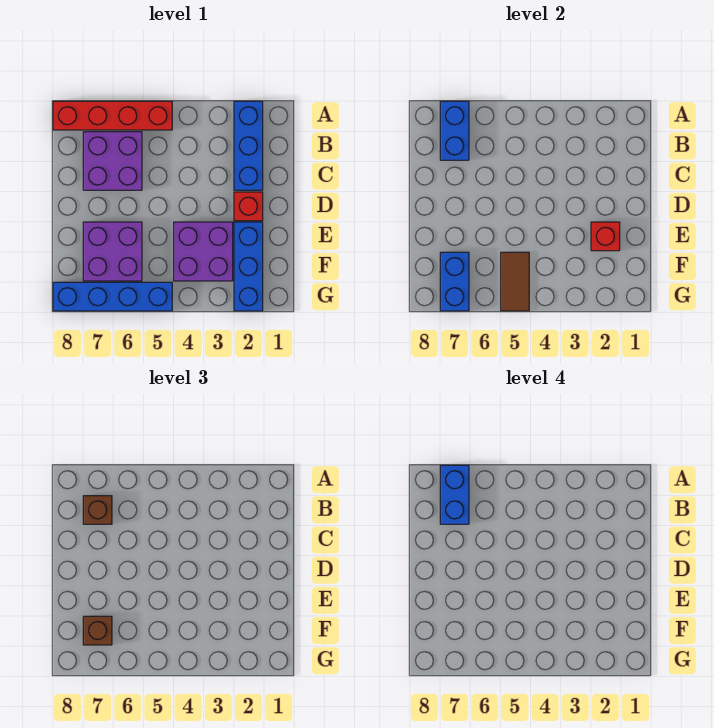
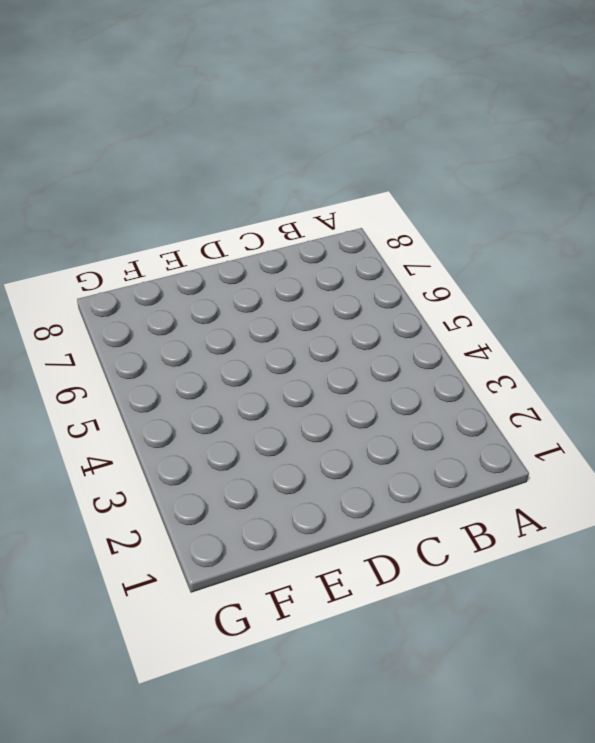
none -> blue brick A2:C2 level 1
none -> red brick A5:A8 level 1
none -> purple brick B6:C7 level 1

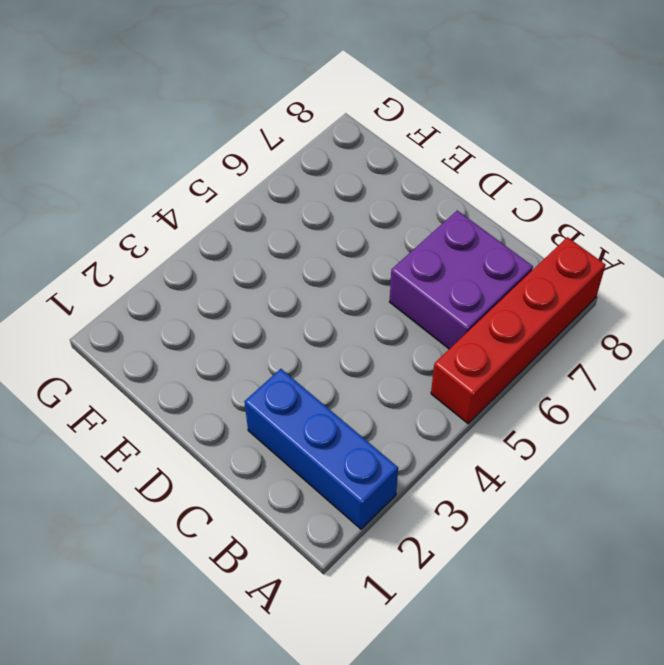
none -> red brick D2 level 1
none -> blue brick E2:G2 level 1
none -> purple brick E3:F4 level 1

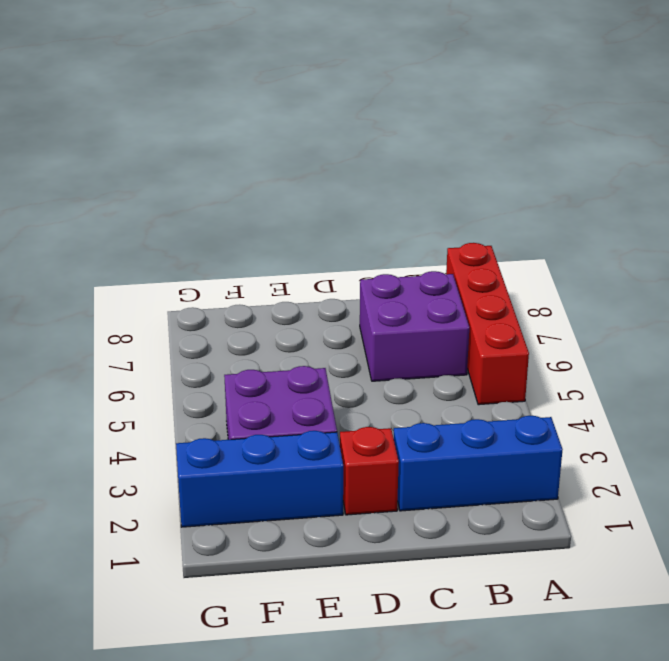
none -> purple brick E6:F7 level 1
none -> blue brick G5:G8 level 1
none -> blue brick A7:B7 level 2

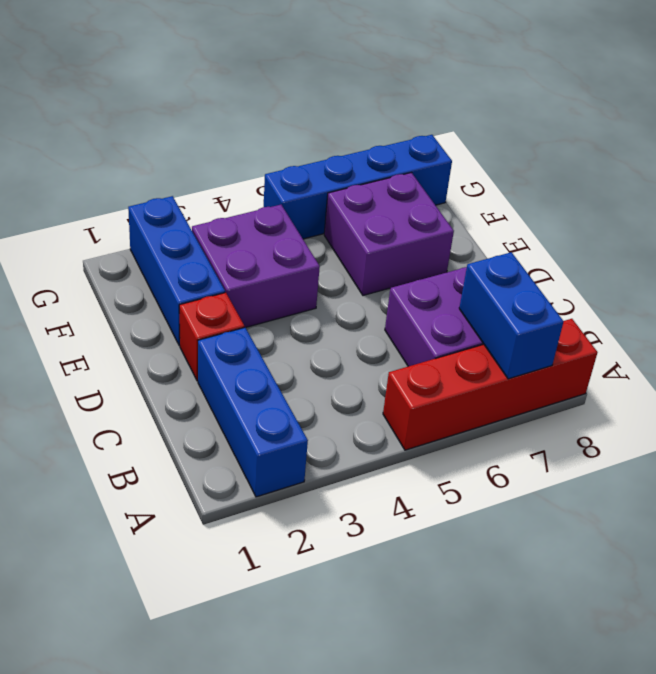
none -> red brick E2 level 2
none -> brown tile F5:G5 level 2
none -> blue brick F7:G7 level 2

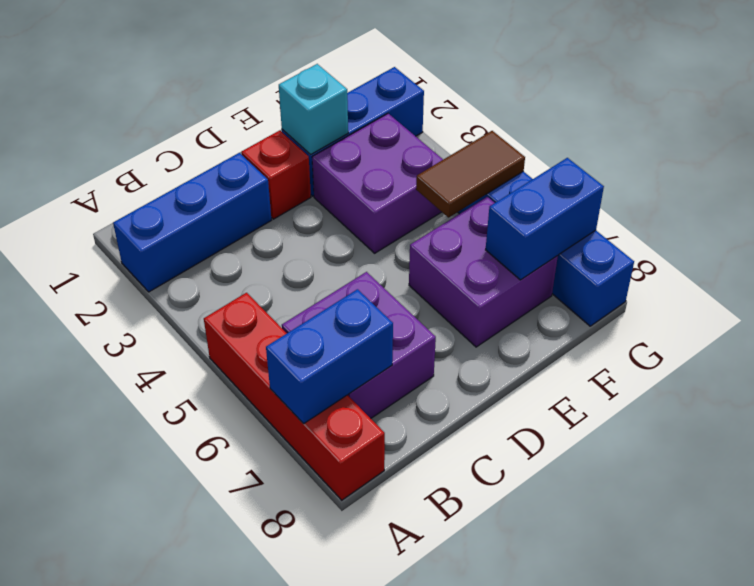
cyan brick E2 level 2 -> red brick E2 level 2
none -> brown brick B7 level 3
none -> brown brick F7 level 3
none -> blue brick A7:B7 level 4

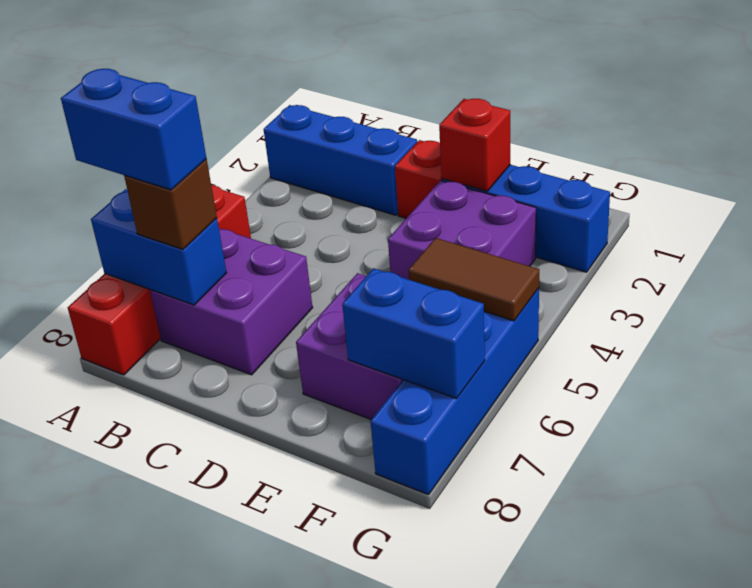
none -> brown brick F7 level 3

